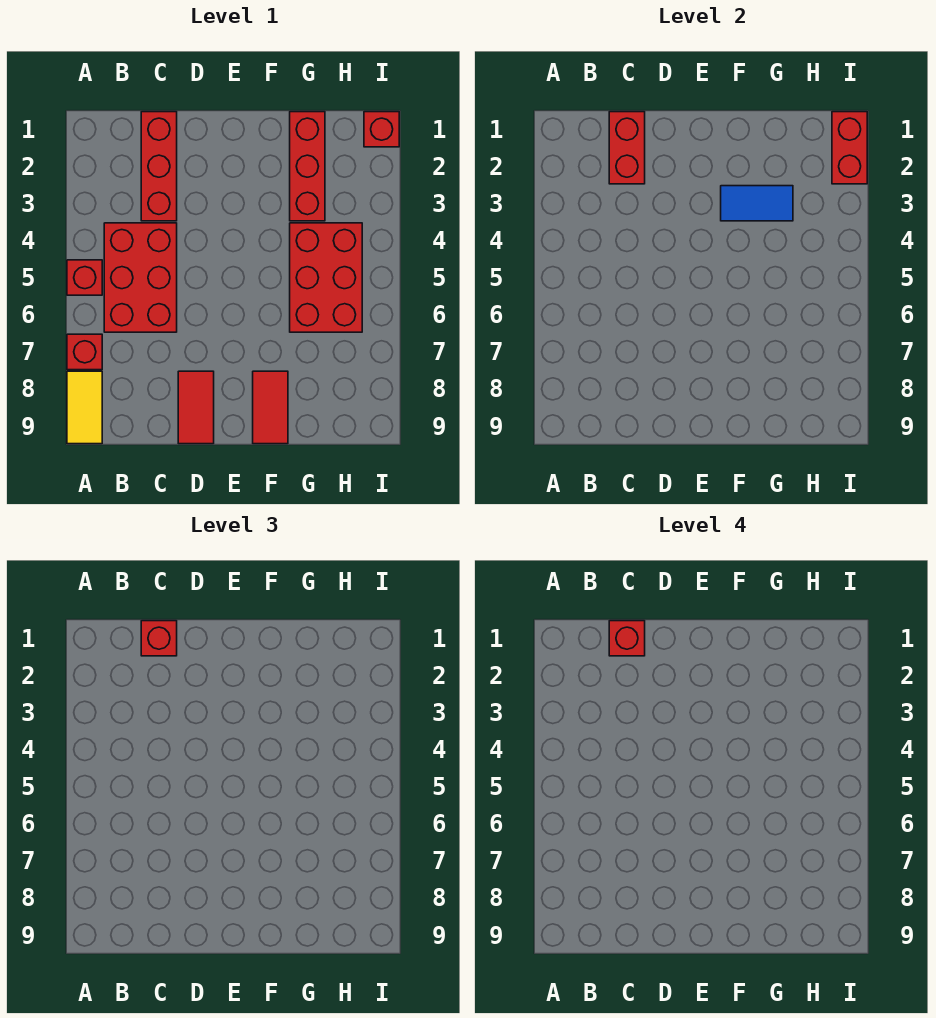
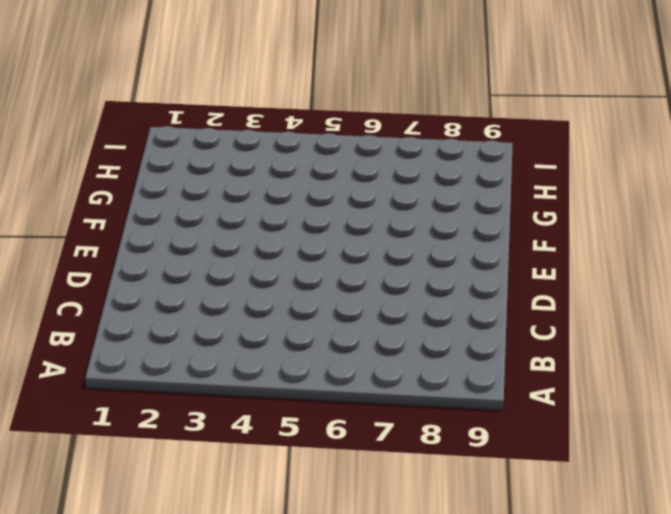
none -> red brick A5 level 1
none -> red brick A7 level 1
none -> yellow tile A8:A9 level 1

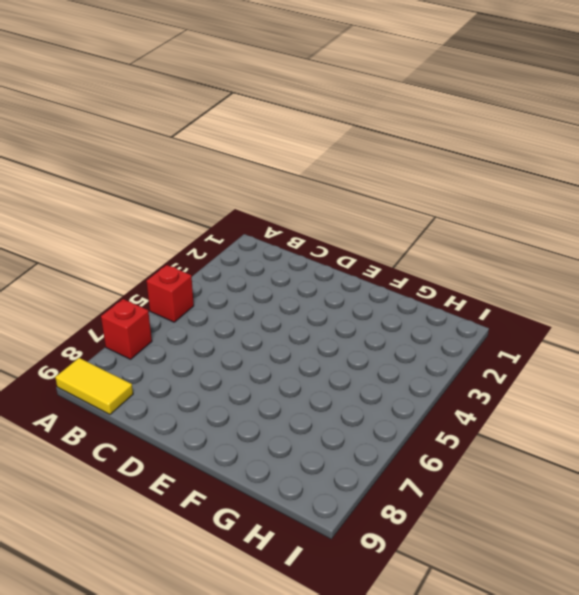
yellow tile A9:B9 level 1 -> yellow tile A8:A9 level 1
none -> red brick B4:C6 level 1
none -> red brick C1:C3 level 1
none -> red tile D8:D9 level 1

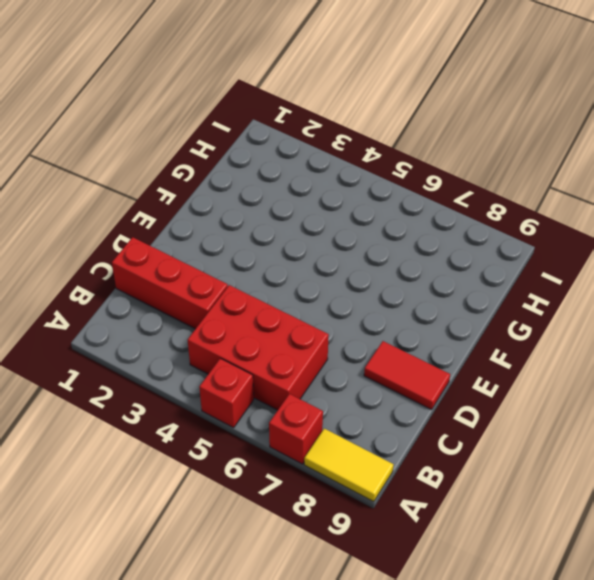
none -> red tile F8:F9 level 1
none -> red brick G1:G3 level 1
none -> red brick G4:H6 level 1

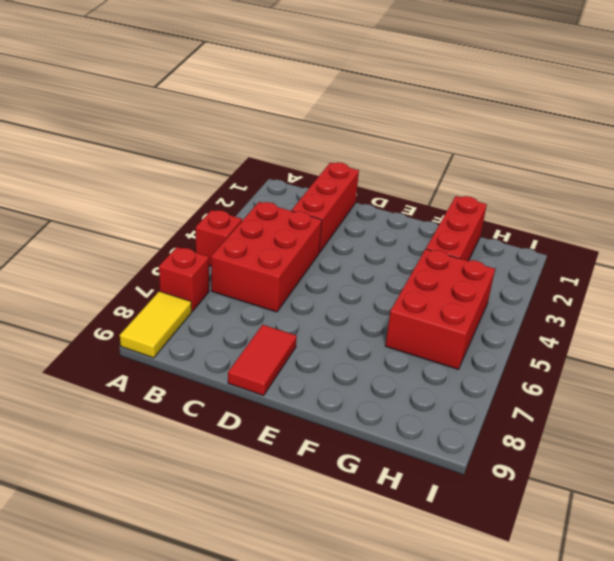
none -> red tile F8:F9 level 1
none -> red brick I1 level 1
none -> red brick C1:C2 level 2

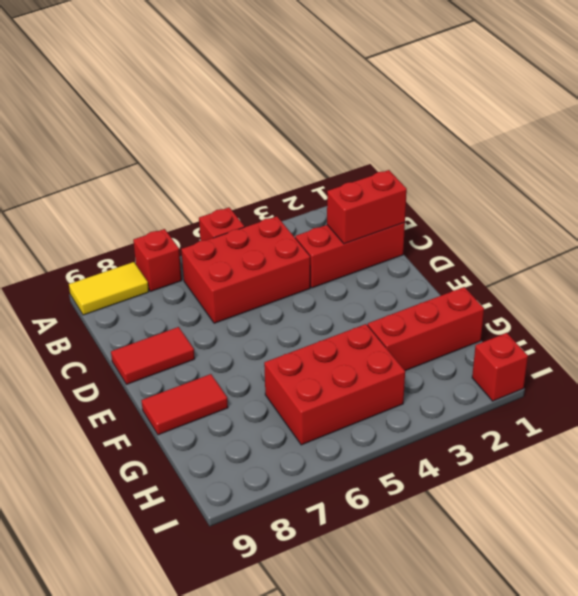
none -> blue tile F3:G3 level 2
none -> red brick I1:I2 level 2
none -> red brick C1 level 3

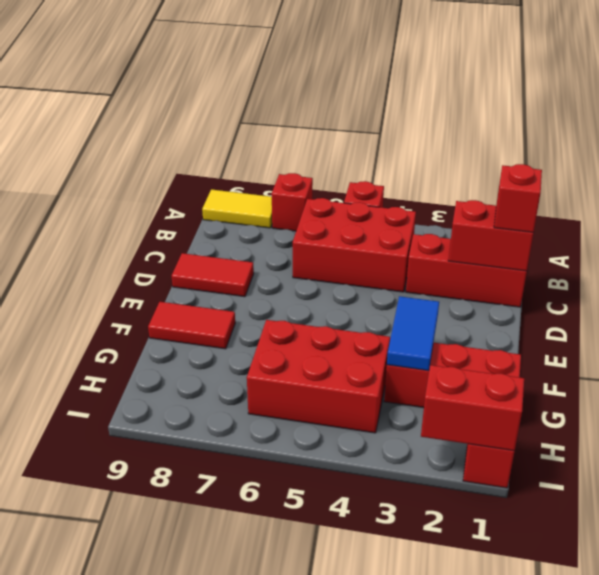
none -> red brick C1 level 4

